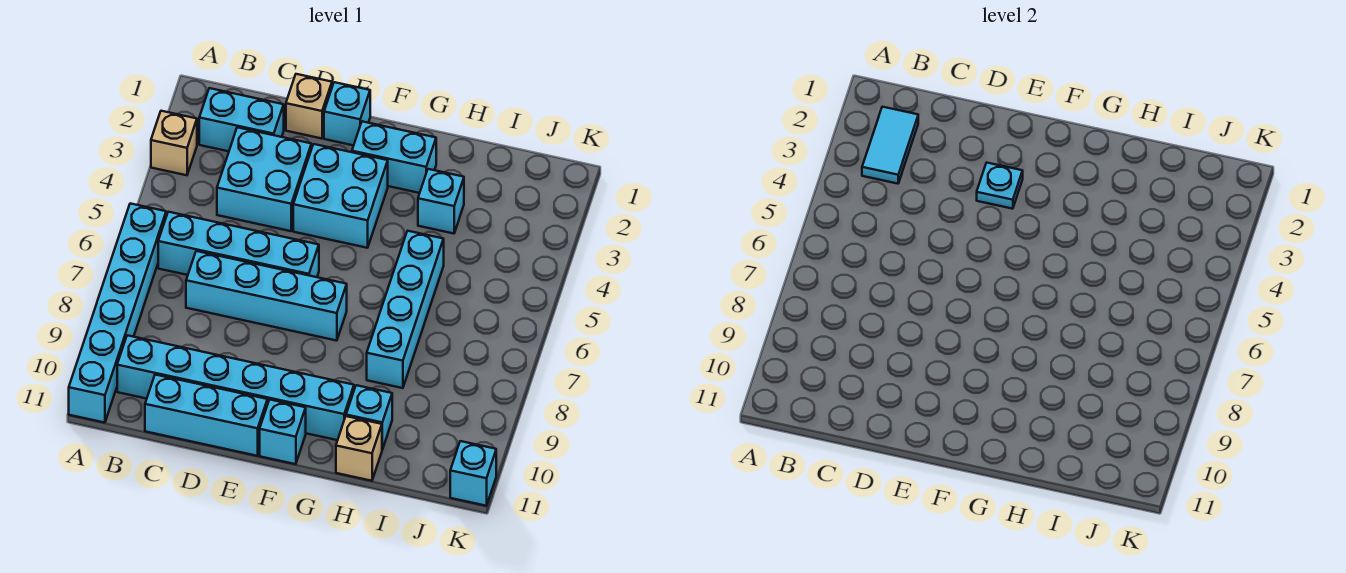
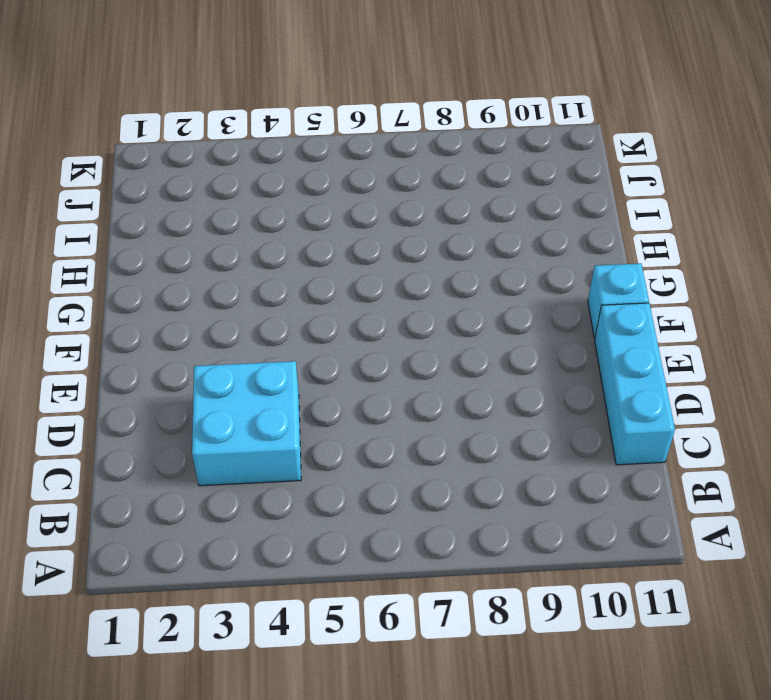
none -> tan brick A3 level 1
none -> cyan brick A6:A11 level 1
none -> cyan brick B2:C2 level 1

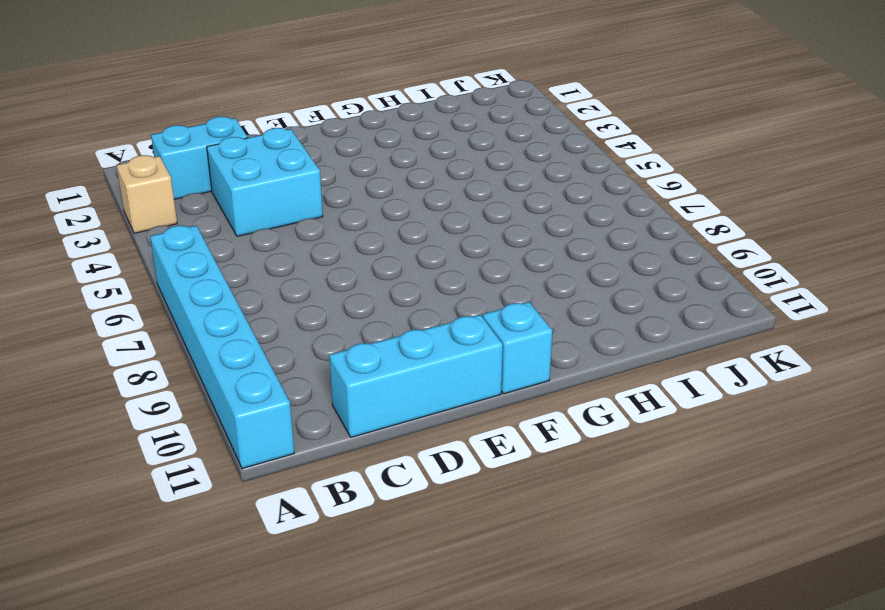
none -> cyan brick B6:E6 level 1
none -> cyan brick B10:G10 level 1
none -> cyan brick C7:F7 level 1

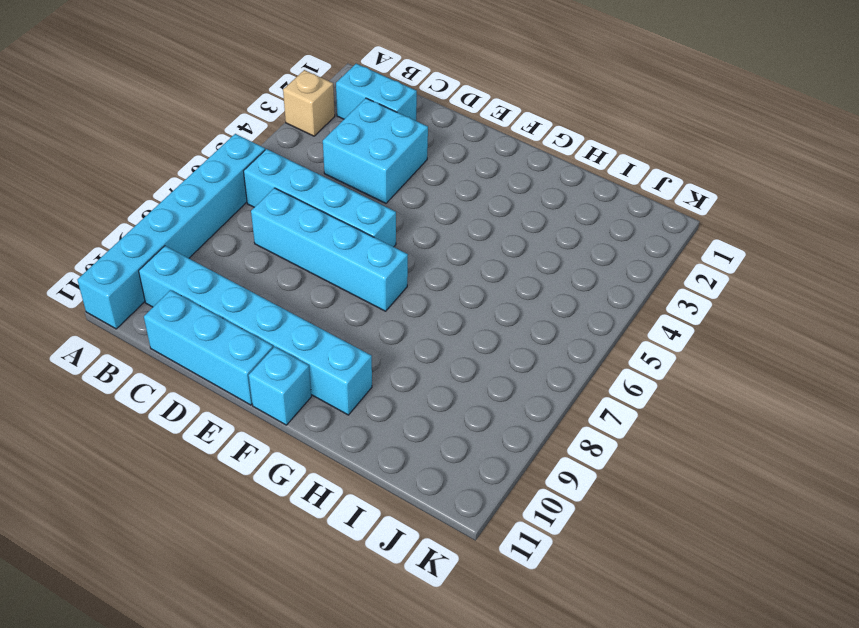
none -> tan brick D1 level 1
none -> cyan brick E1 level 1
none -> cyan brick E3:F4 level 1

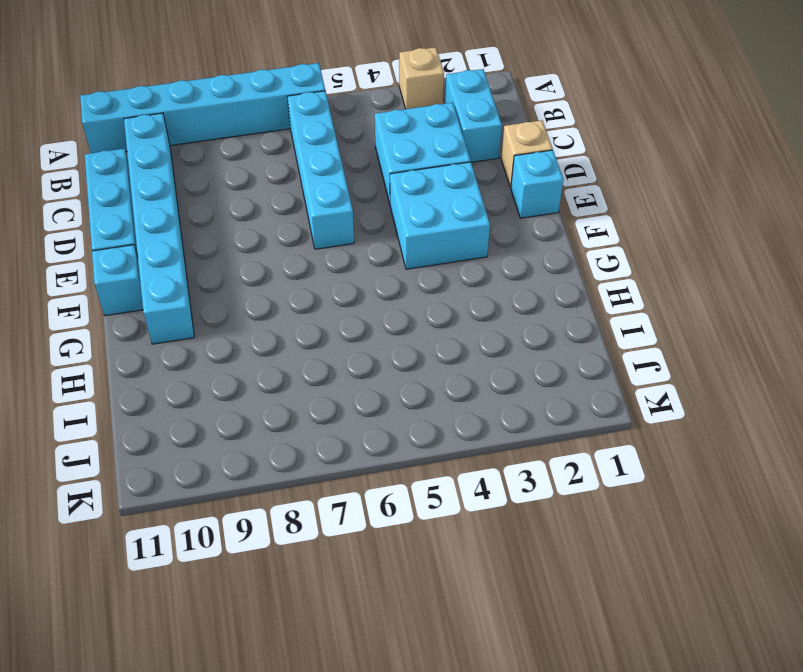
none -> cyan brick C7:F7 level 1
none -> cyan brick F2:G2 level 1
none -> cyan brick H3 level 1

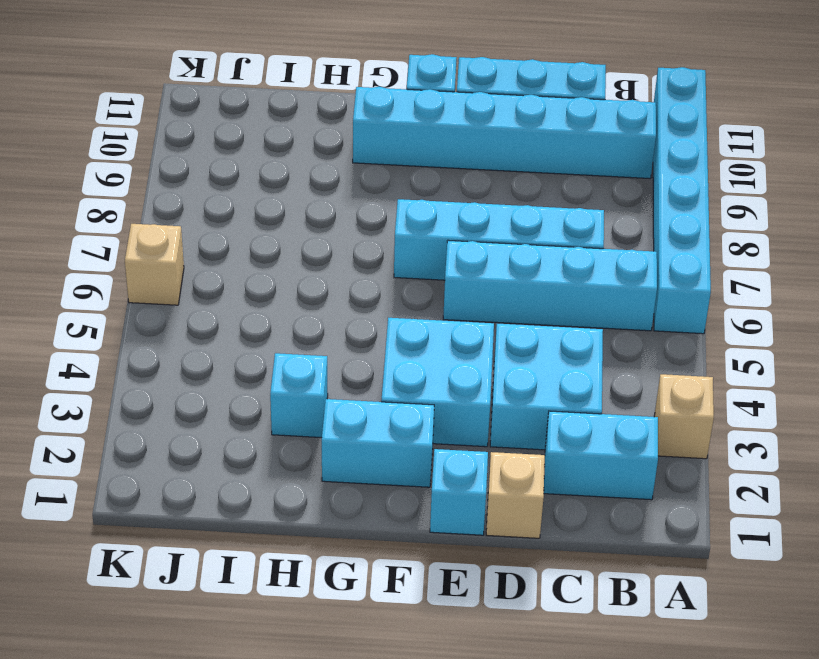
tan brick K6 level 1 -> tan brick H11 level 1
none -> cyan brick H5:H8 level 1
none -> cyan brick H10 level 1
none -> cyan brick K11 level 1

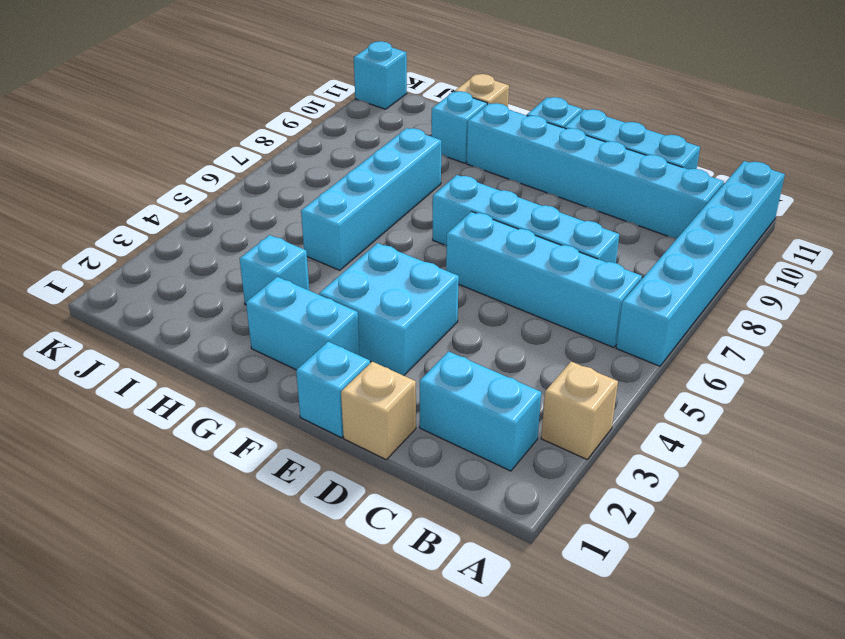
none -> cyan brick C3:D4 level 1
none -> cyan tile B2:B3 level 2
none -> cyan plate E3 level 2

